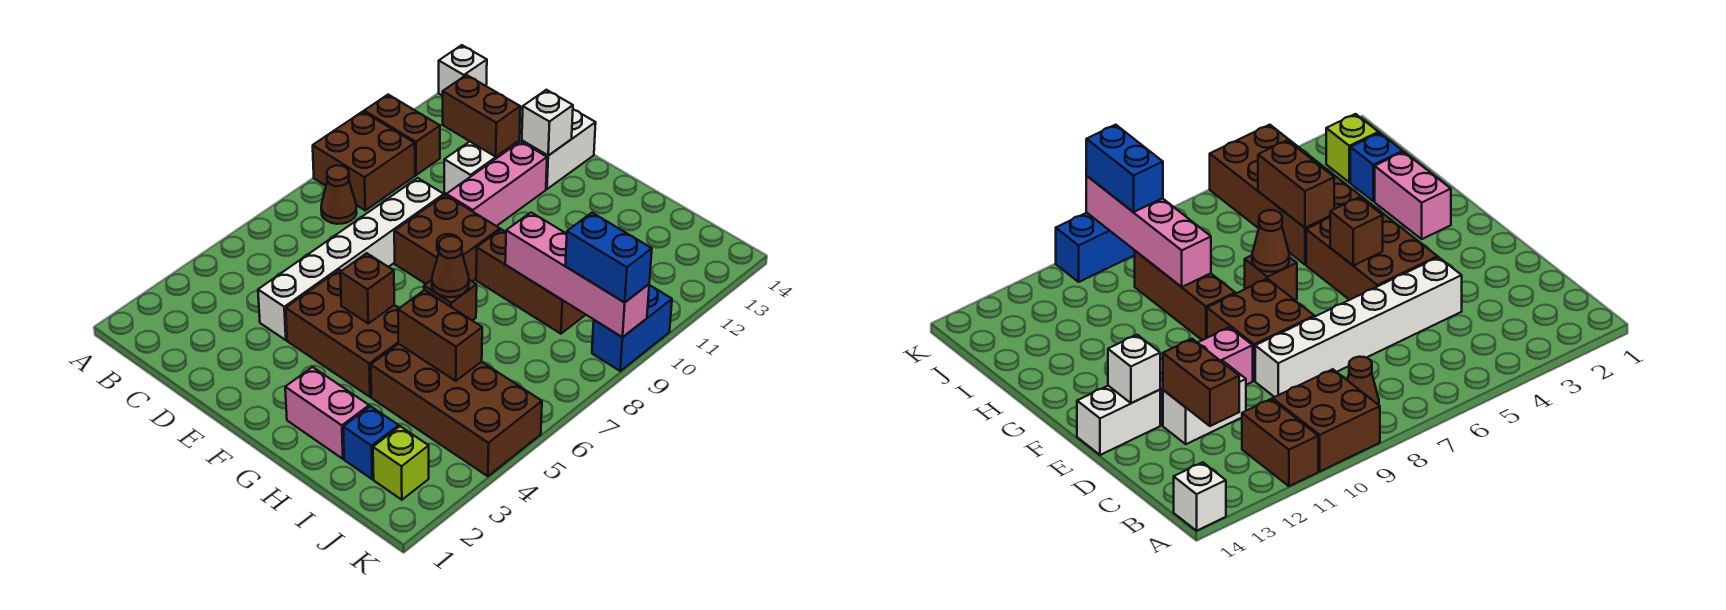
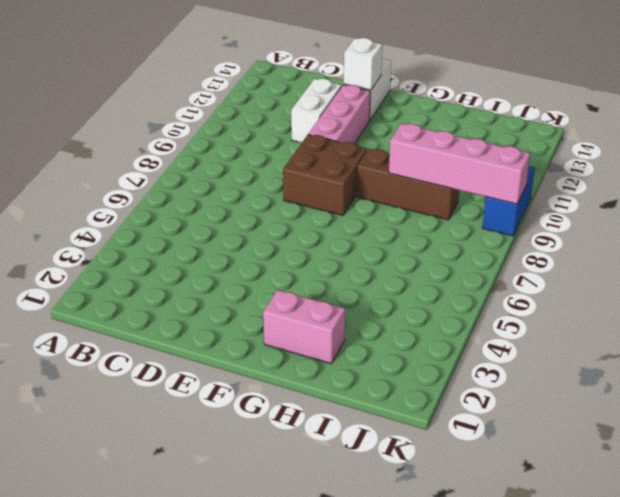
none -> brown brick A9:B10 level 1
none -> brown brick A11:B11 level 1
none -> white brick A14 level 1

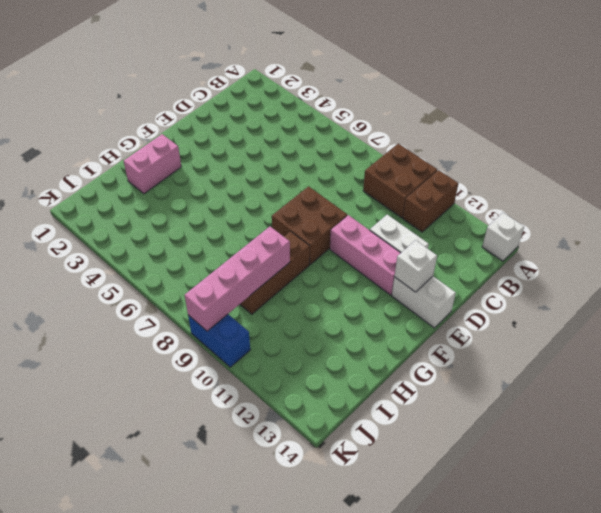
none -> brown cone B8 level 1
none -> white brick D4:D9 level 1
none -> brown brick E4:G5 level 1

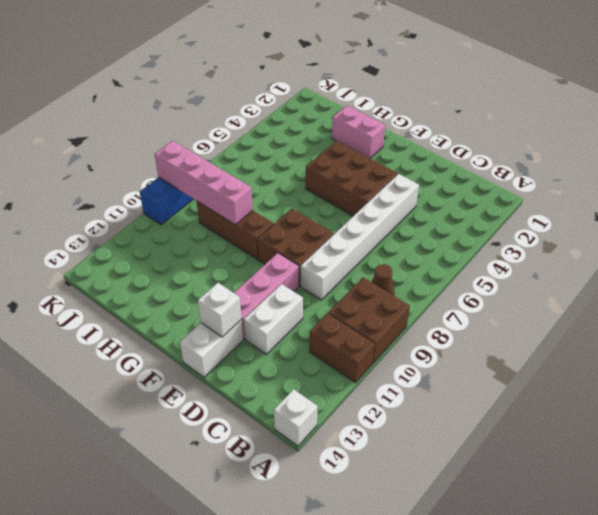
none -> brown brick G7 level 1
none -> brown brick H4:K5 level 1
none -> blue brick I2 level 1

